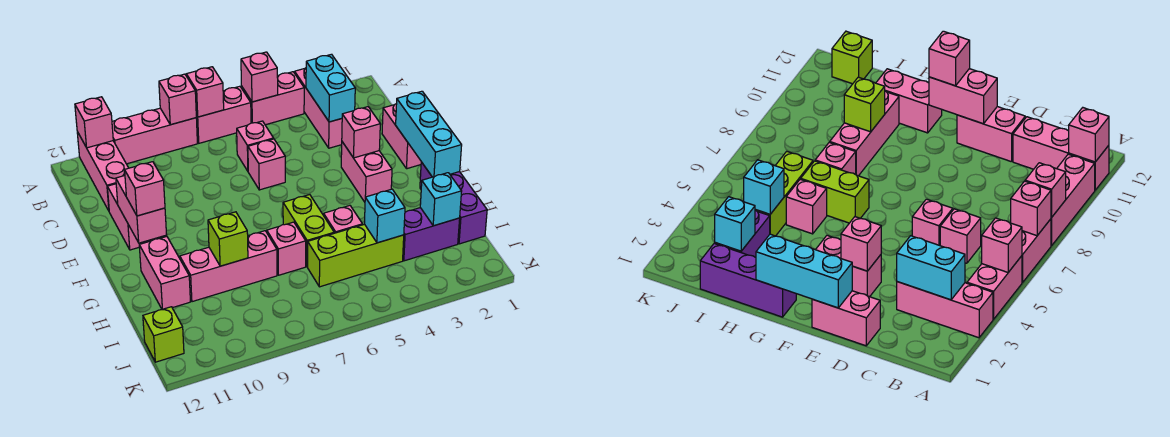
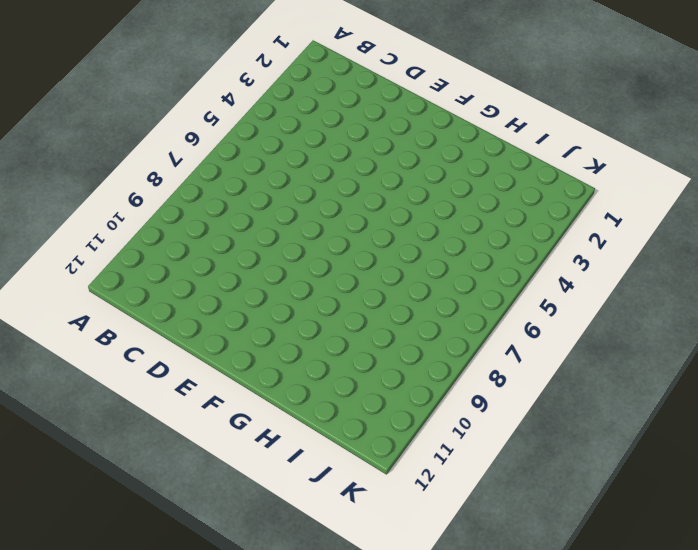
none -> pink brick A3:C3 level 1
none -> pink brick A4:A5 level 1
none -> pink brick A6:A7 level 1
none -> pink brick A8:A10 level 1

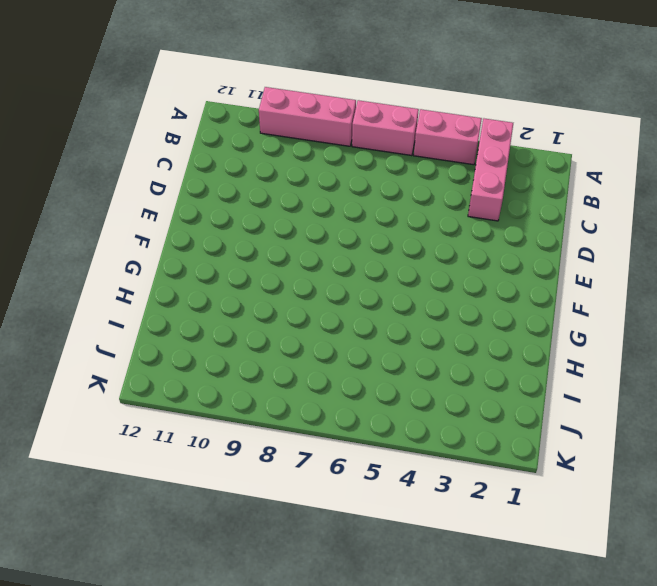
none -> pink brick A11:C11 level 1
none -> pink brick C6 level 1
none -> pink brick D1:E1 level 1
none -> pink brick D6 level 1

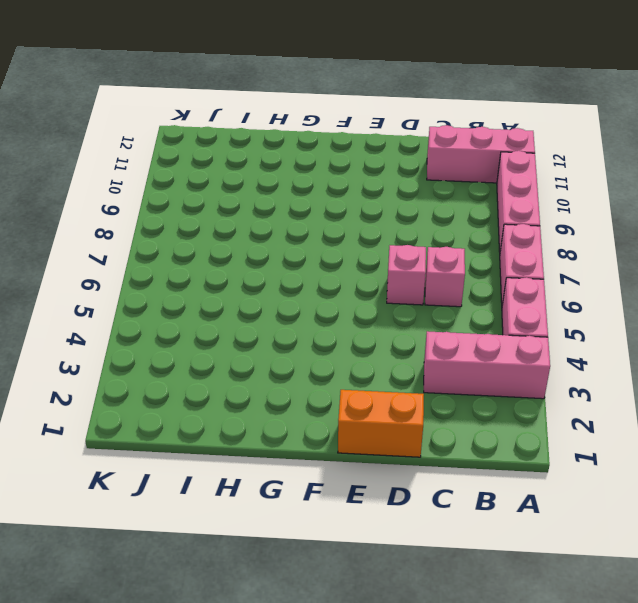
orange brick D1:E1 level 1 -> pink brick D1:E1 level 1
none -> pink brick D11:E11 level 1
none -> pink brick E3:F3 level 1
none -> purple brick G1:I1 level 1
none -> lime brick G6:H6 level 1

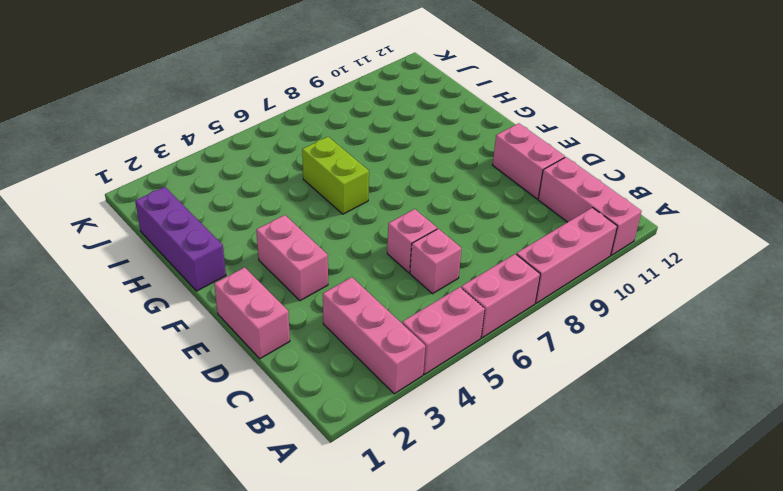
none -> pink brick G11:H11 level 1
none -> pink brick H5 level 1
none -> pink brick H7 level 1
none -> pink brick H8:H10 level 1

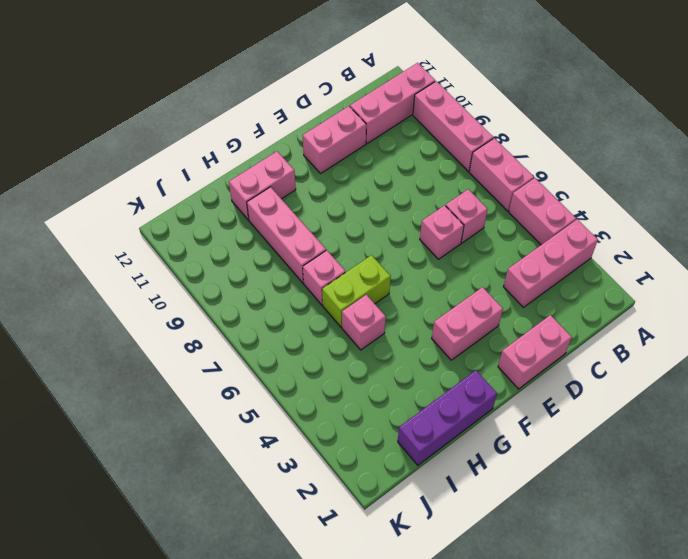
none -> purple brick I2:I3 level 1
none -> lime brick I4:I6 level 1
none -> lime brick J12 level 1
none -> pink brick A5 level 2

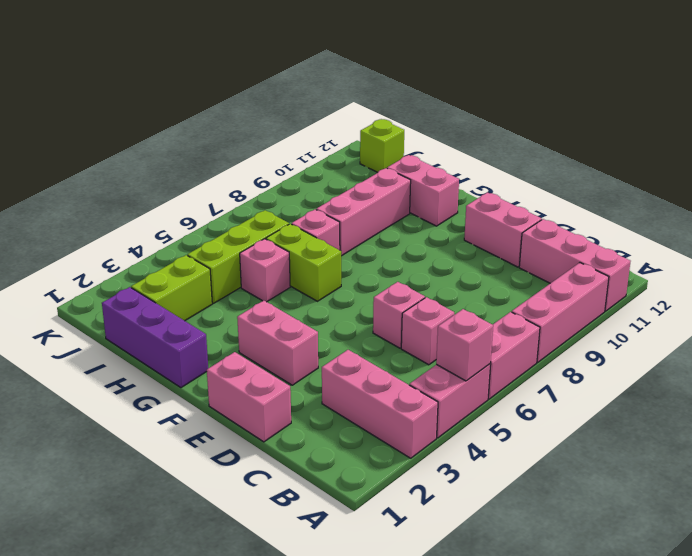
lime brick I2:I3 level 1 -> purple brick I2:I3 level 1
none -> pink brick A7 level 2
none -> pink brick A8 level 2
none -> pink brick A11 level 2
none -> cyan brick B3:C3 level 2

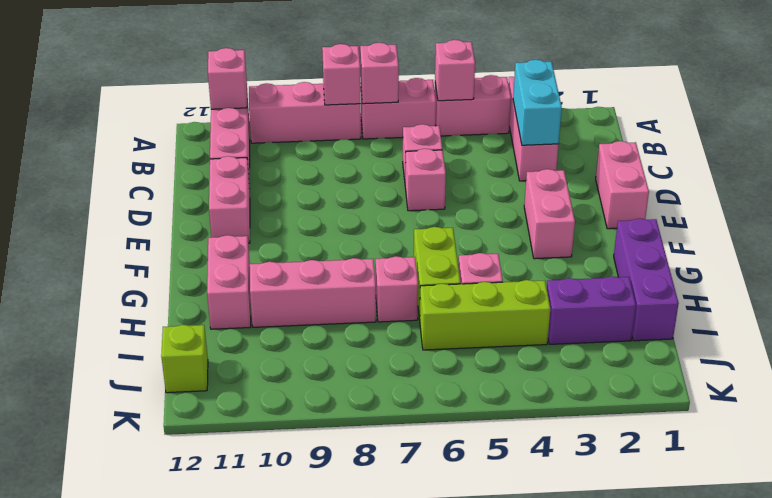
none -> cyan brick E1:G1 level 2
none -> pink brick E3 level 2
none -> pink brick E11:F11 level 2
none -> lime brick H9 level 2

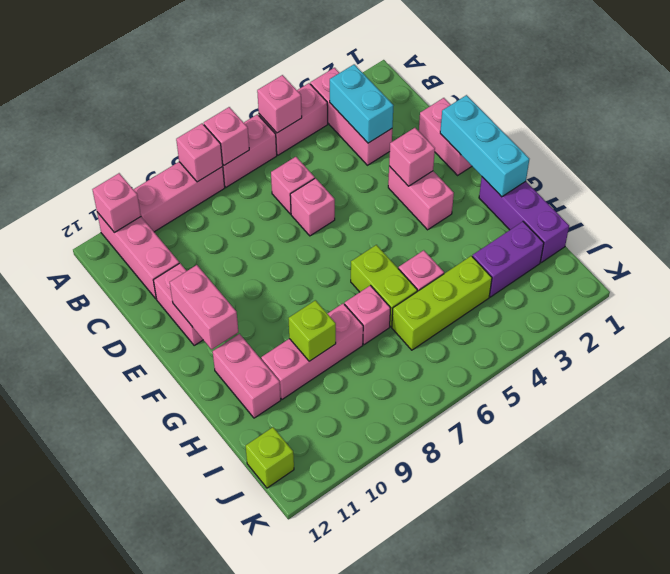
none -> cyan brick I2 level 2
none -> cyan brick I4 level 2
none -> pink brick F11 level 3

